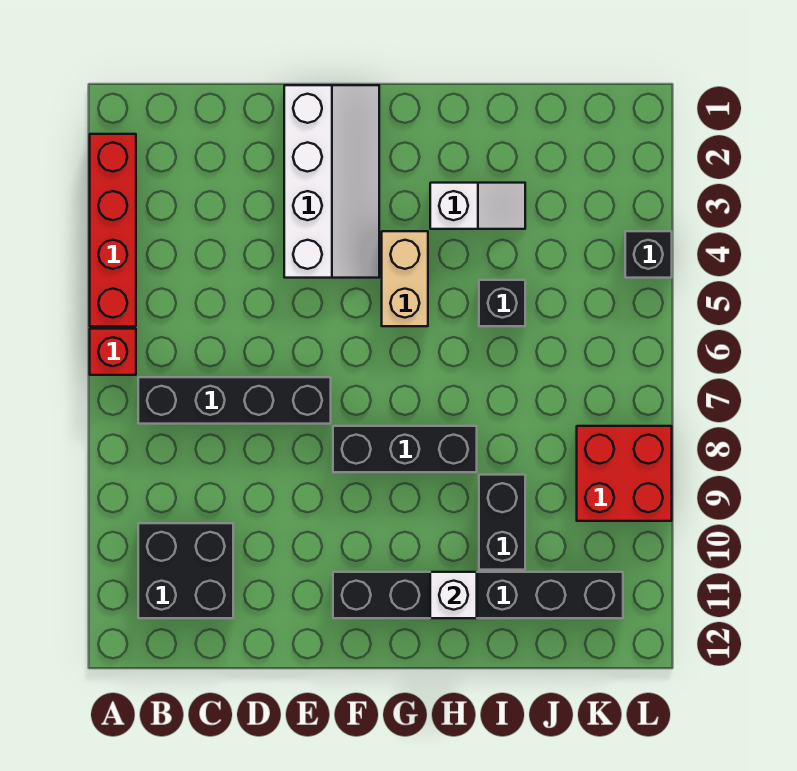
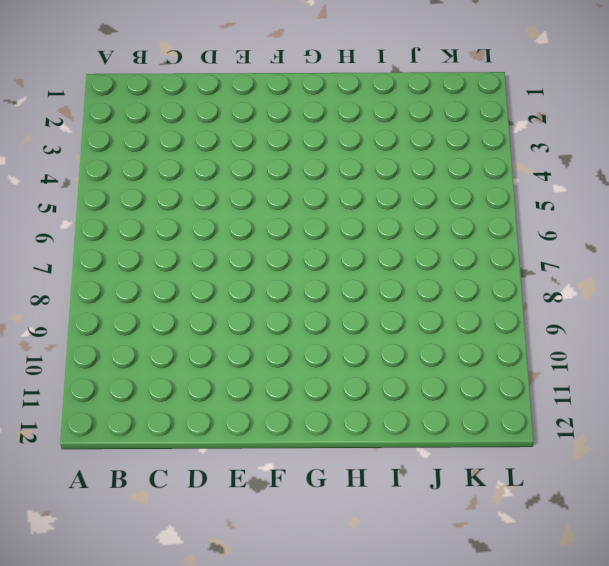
none -> red brick A2:A5 level 1
none -> red brick A6 level 1
none -> black brick B7:E7 level 1

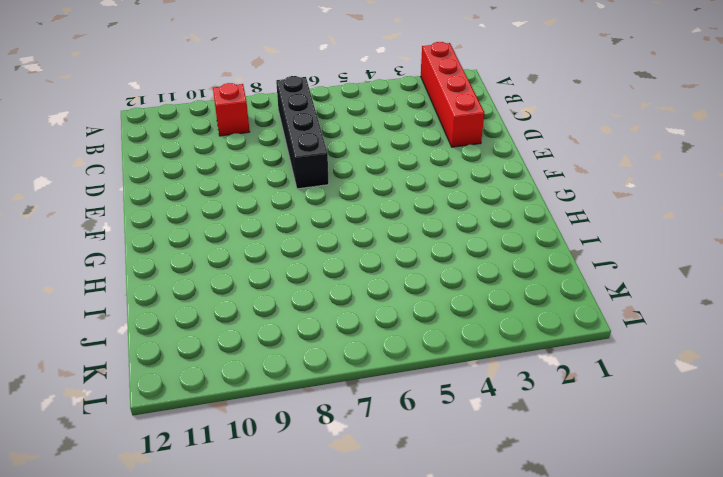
red brick A2:D2 level 1 -> red brick A2:A5 level 1
red brick B9 level 1 -> red brick A6 level 1
none -> black brick B10:C11 level 1
none -> white slope E1:F4 level 1 top E
none -> black brick F8:H8 level 1

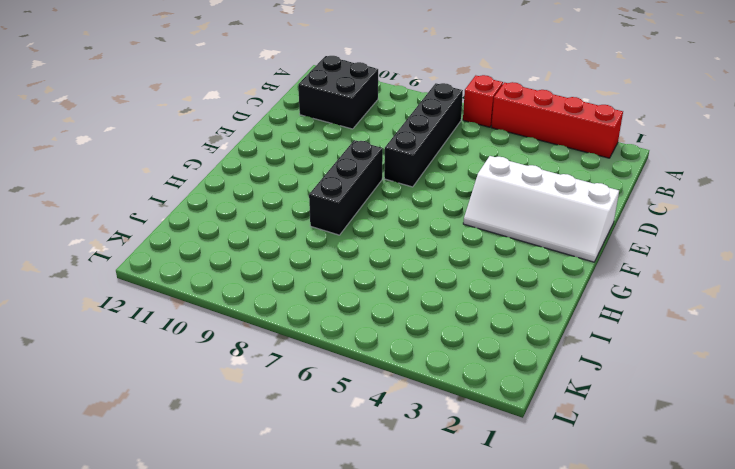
none -> black brick F11:K11 level 1
none -> tan brick G4:G5 level 1
none -> white slope H3:I3 level 1 top H

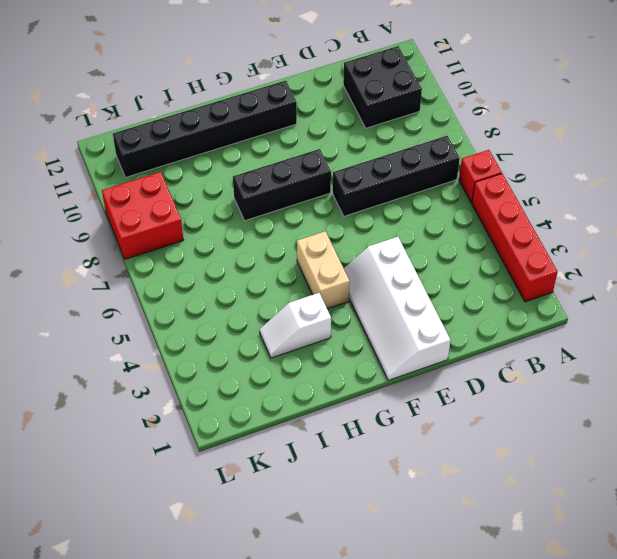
none -> black brick I5 level 1
none -> black brick I9:I10 level 1
none -> black brick L4 level 1

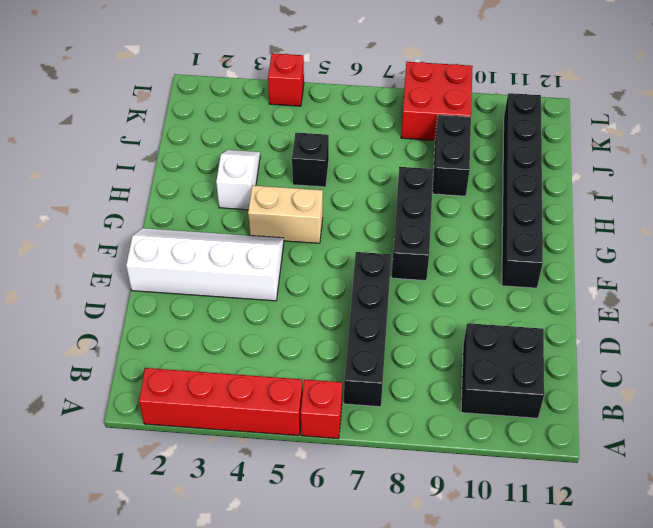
black brick I9:J9 level 1 -> black brick I9:I10 level 1
red brick L4 level 1 -> black brick L4 level 1
none -> white brick H11 level 2

